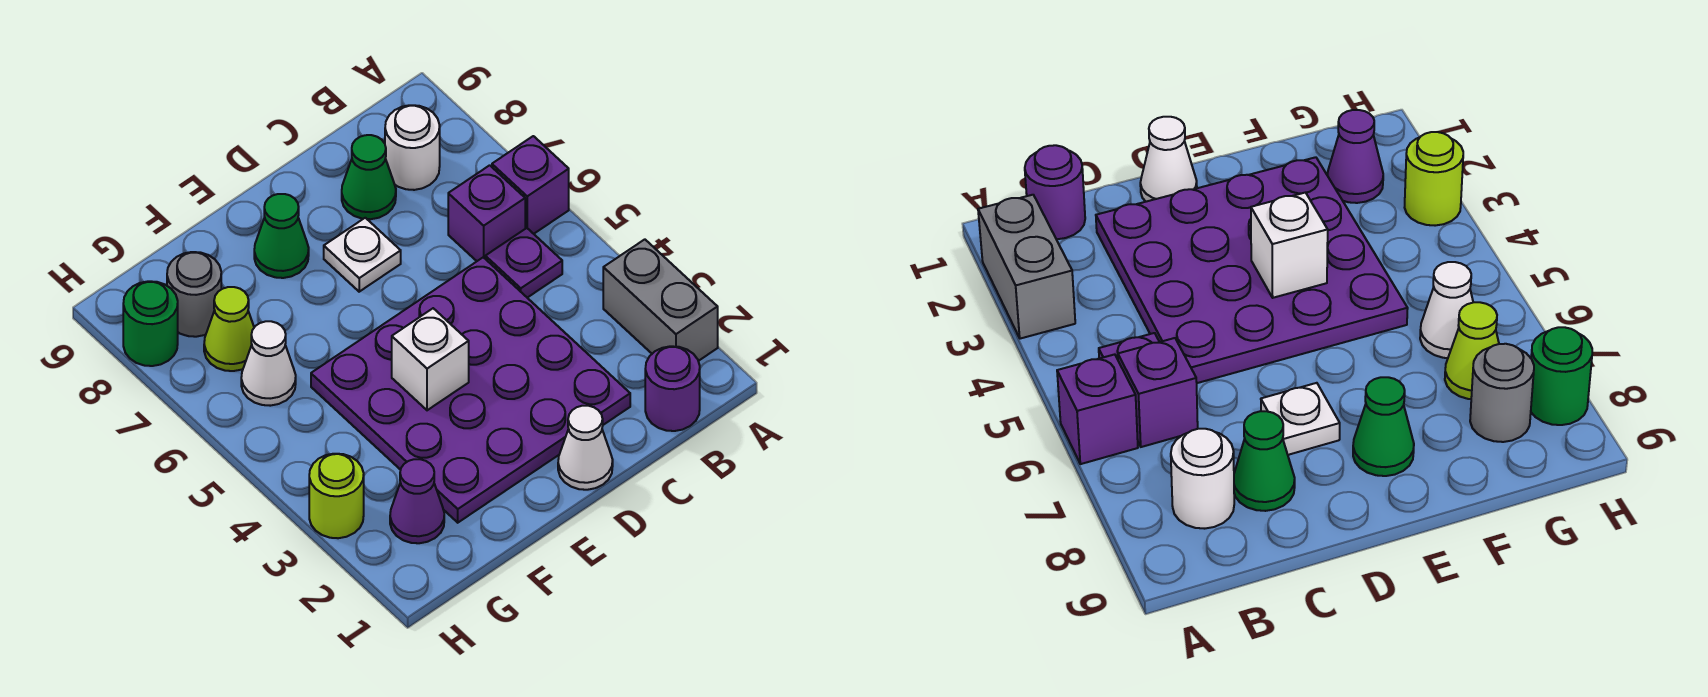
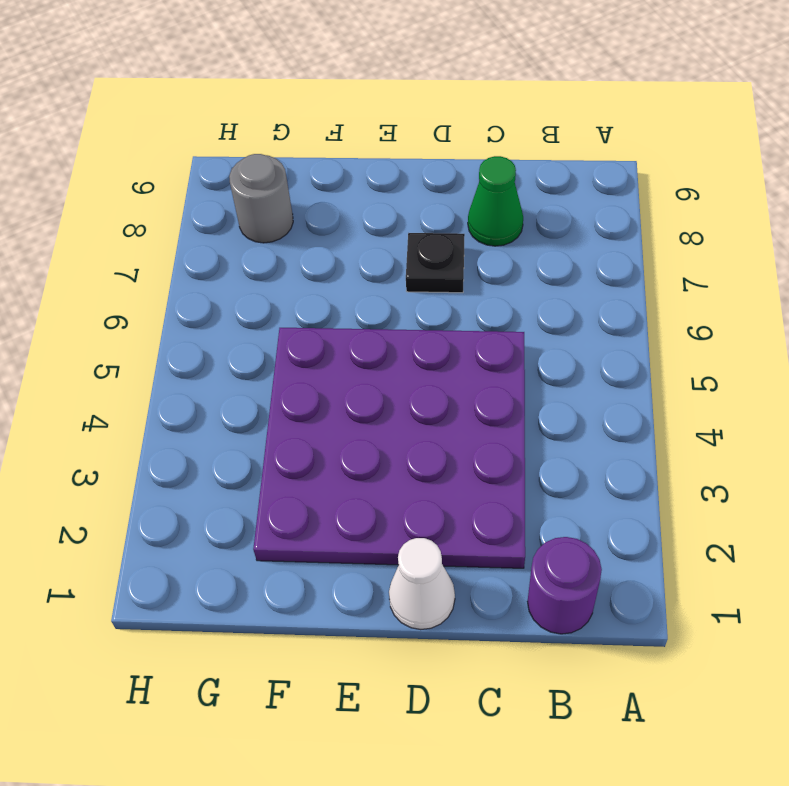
black plate D7 level 1 -> white plate D7 level 1
none -> grey brick A2:A3 level 1
none -> purple brick A6 level 1
none -> purple plate B5 level 1

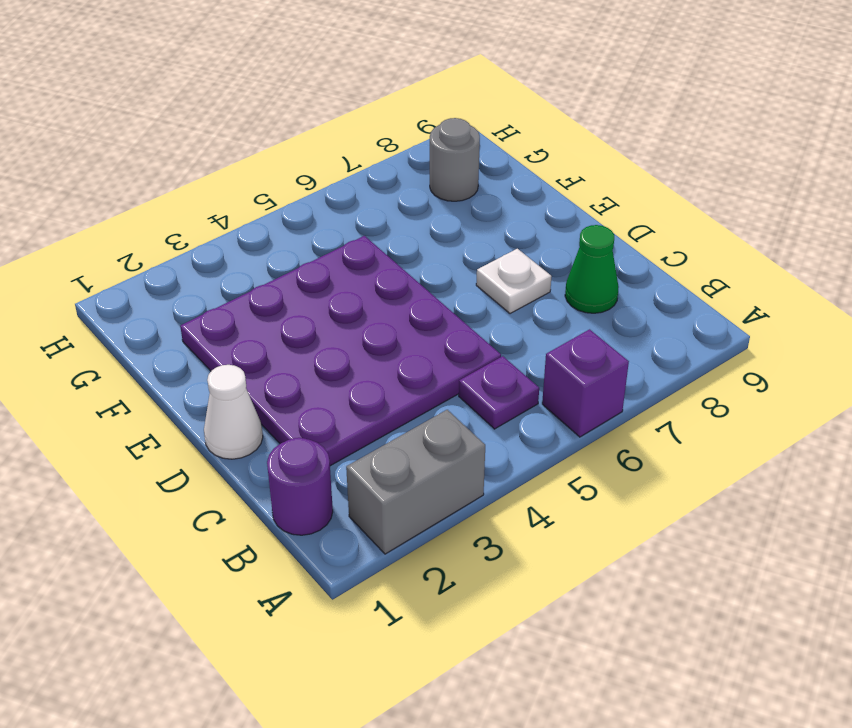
none -> purple brick B6 level 1
none -> white round brick B8 level 1
none -> green cone E8 level 1

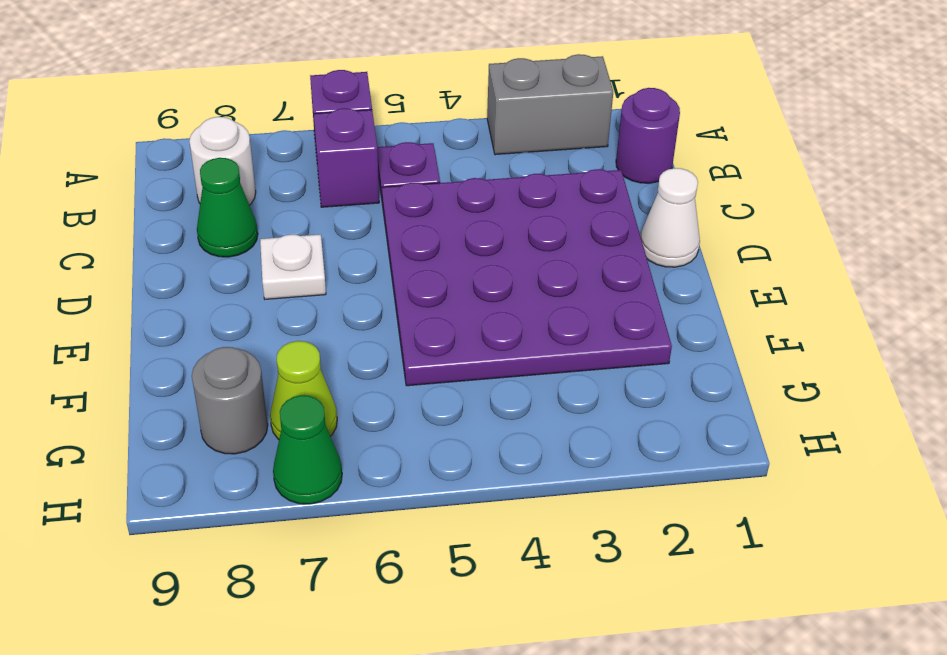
green cone H7 level 1 -> green cone E8 level 1
none -> purple cone G2 level 1
none -> white cone G6 level 1
none -> lime round brick H3 level 1

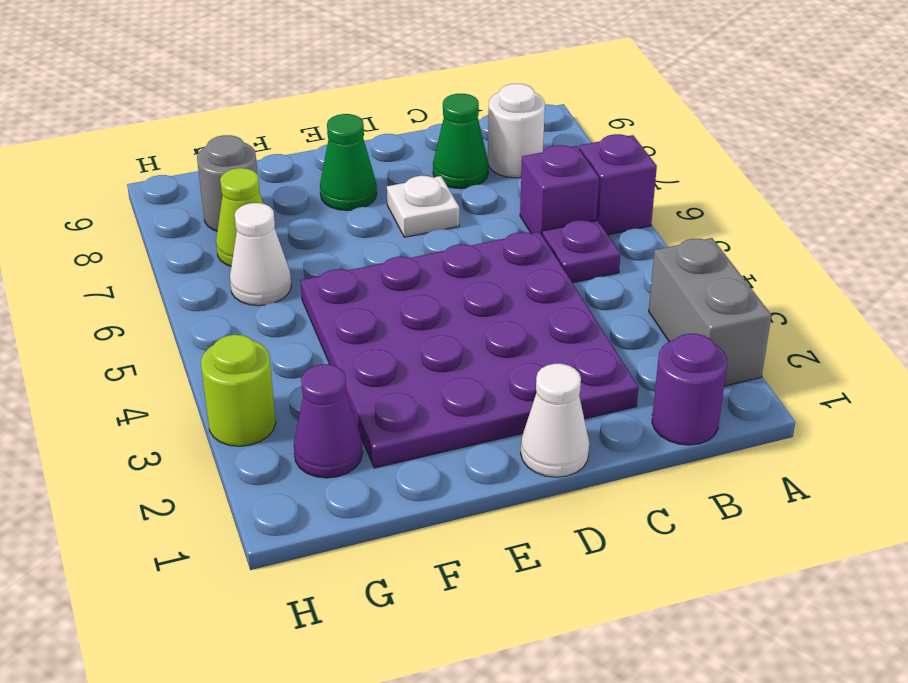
none -> green round brick H8 level 1
none -> white brick E4 level 2

